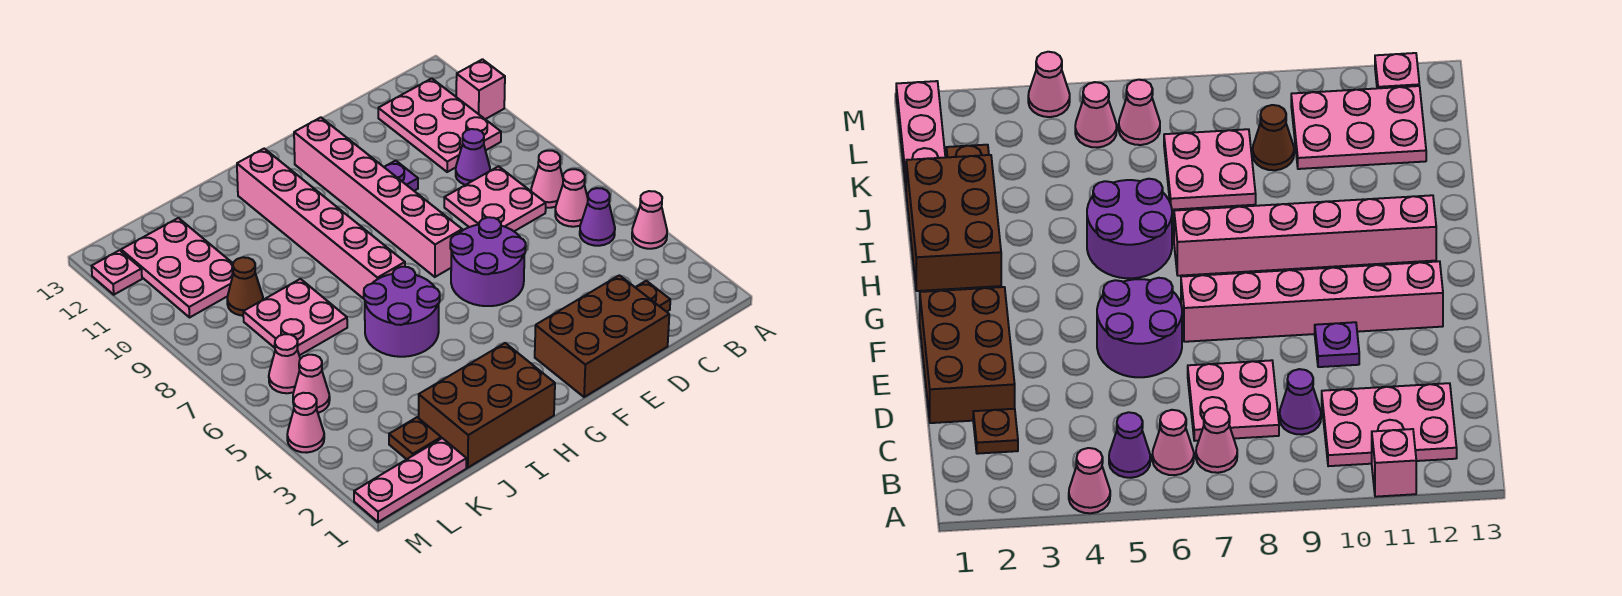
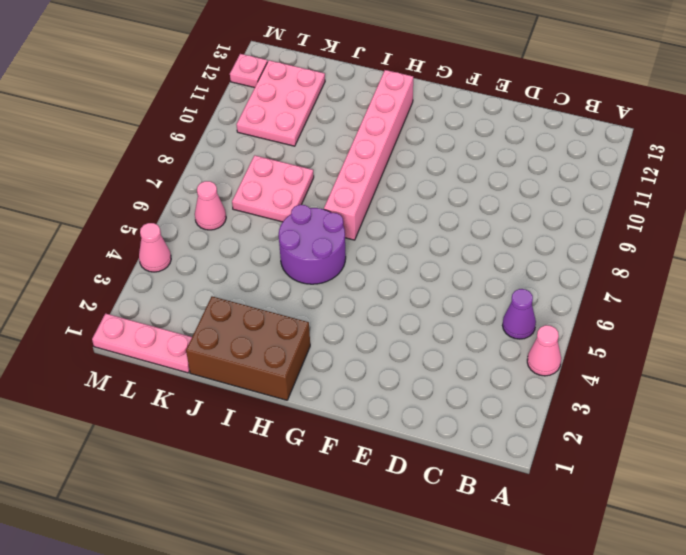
none -> pink brick A11 level 1
none -> pink cone B6 level 1
none -> pink cone B7 level 1

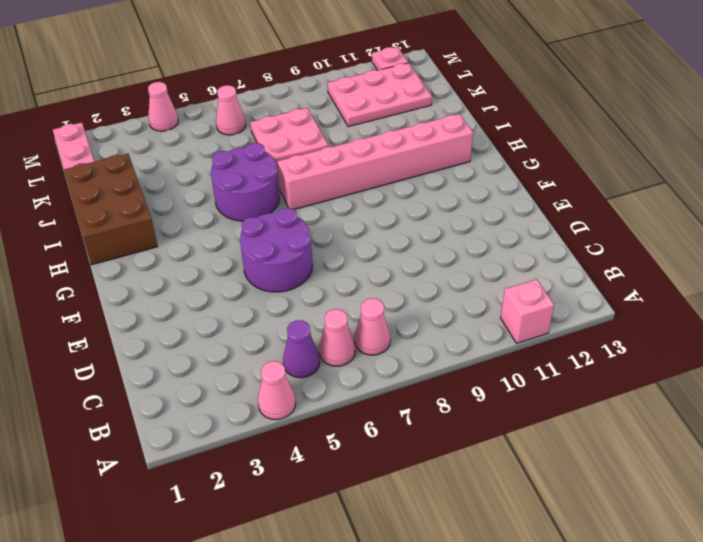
none -> pink plate B10:C12 level 1
none -> brown plate C2 level 1
none -> pink plate C7:D8 level 1

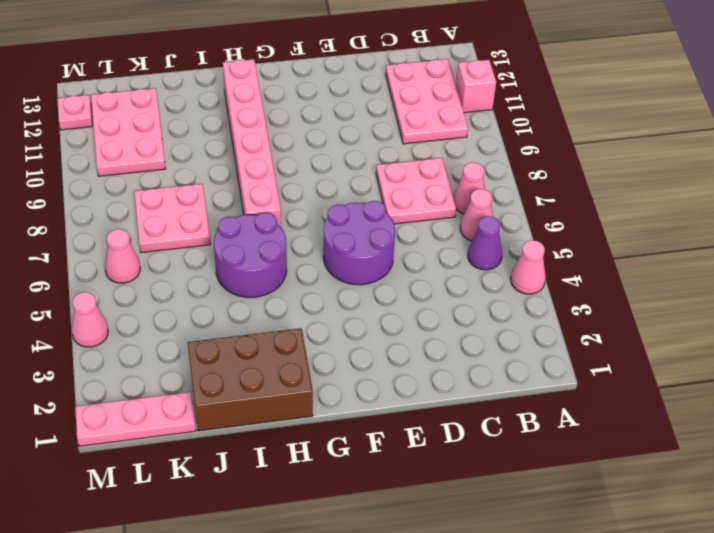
none -> brown plate C2 level 1
none -> purple cone C9 level 1
none -> brown brick D1:F2 level 1

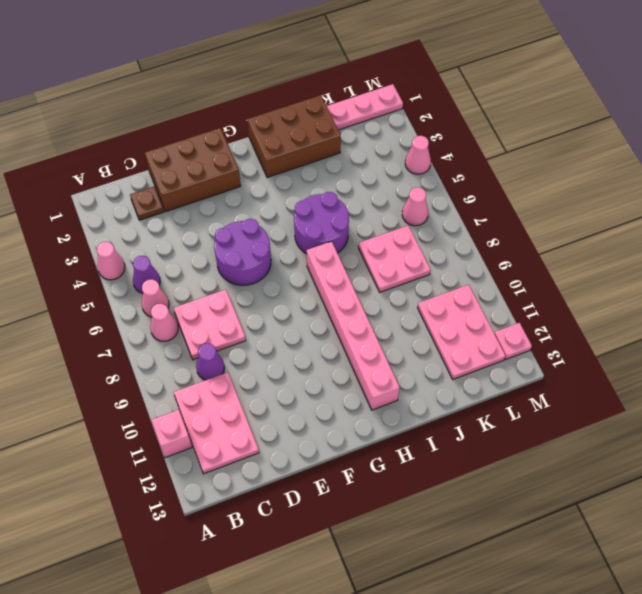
none -> purple plate E10 level 1
none -> pink brick F7:F12 level 1
none -> brown plate K2 level 1

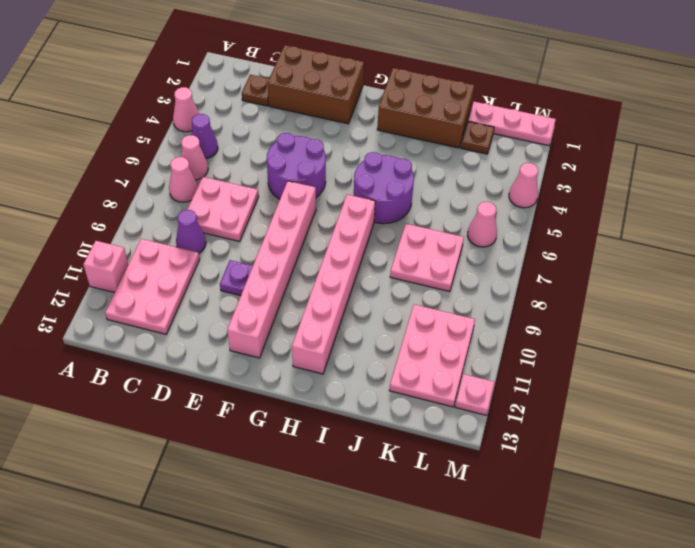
none -> brown cone K9 level 1
none -> pink cone L5 level 1

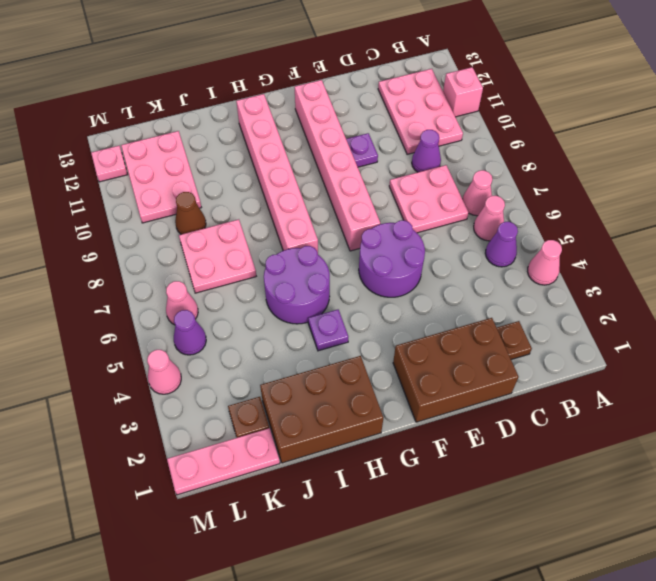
purple plate H4 level 1 -> none
purple cone L5 level 1 -> pink cone L5 level 1

